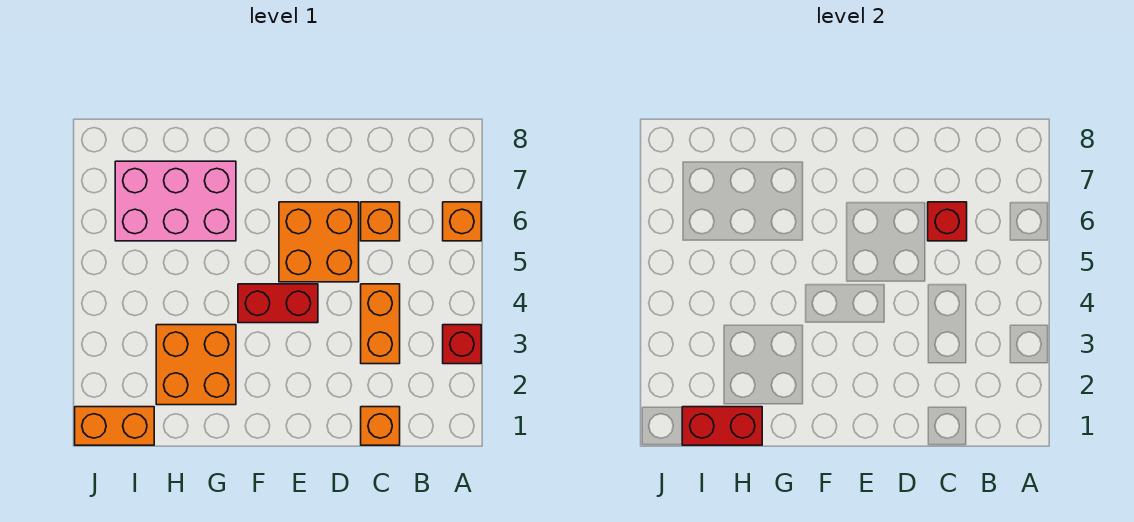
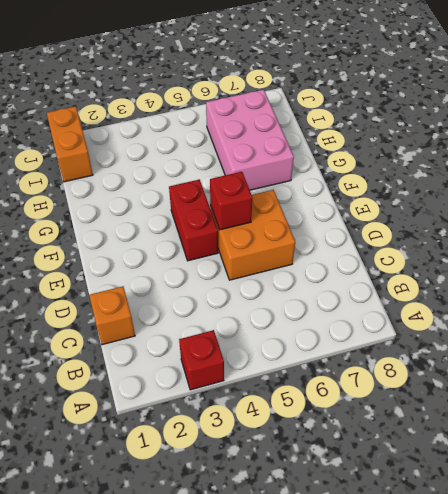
red brick E5 level 2 -> red brick C6 level 2
none -> orange brick A6 level 1
none -> orange brick C3:C4 level 1
none -> orange brick C6 level 1

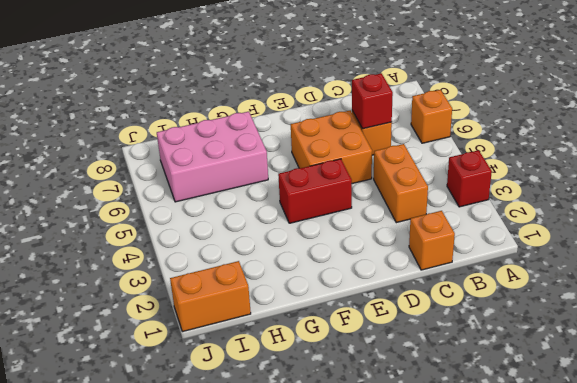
none -> orange brick G2:H3 level 1
none -> red brick H1:I1 level 2

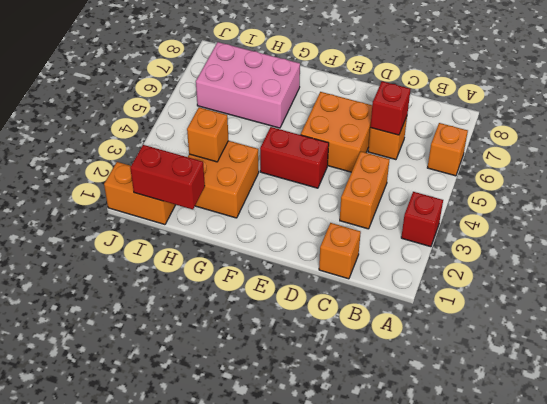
orange brick H3 level 2 -> none

